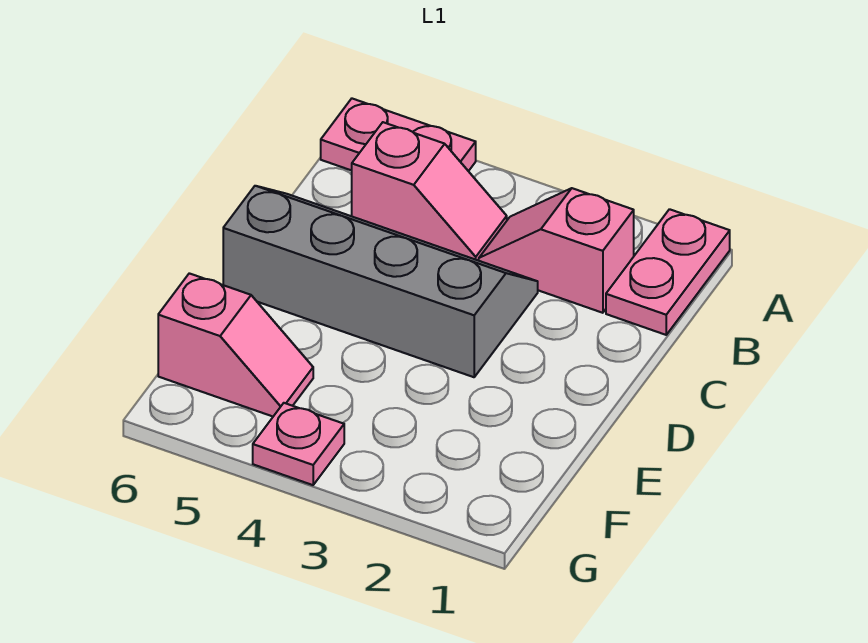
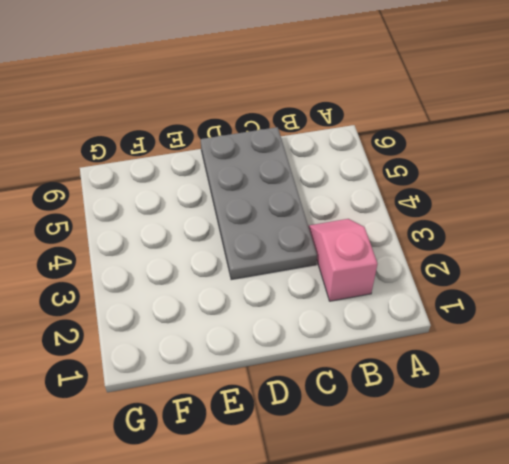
grey plate C3:D6 level 1 -> grey slope C3:D6 level 1 top D
none -> pink plate A1:B1 level 1
none -> pink plate A5:A6 level 1

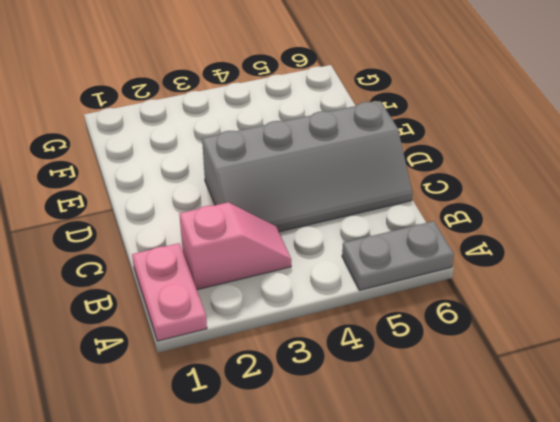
grey plate A5:A6 level 1 -> pink plate A5:A6 level 1
none -> pink slope B4:B5 level 1 top 5
none -> pink slope F5:F6 level 1 top 6

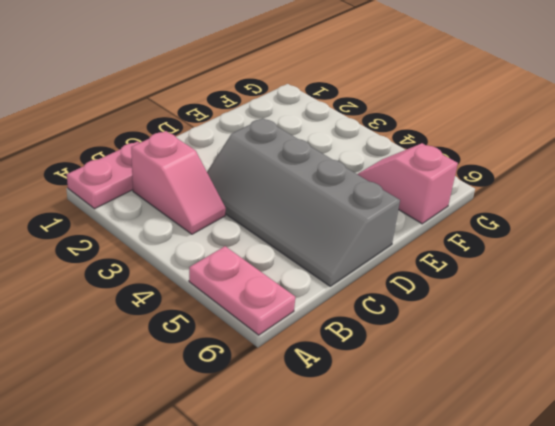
none -> pink slope B4:B5 level 1 top 5
none -> pink plate G4 level 1

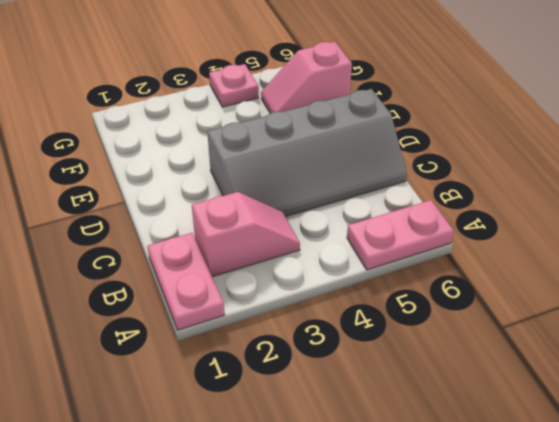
none -> pink slope B4:B5 level 1 top 5

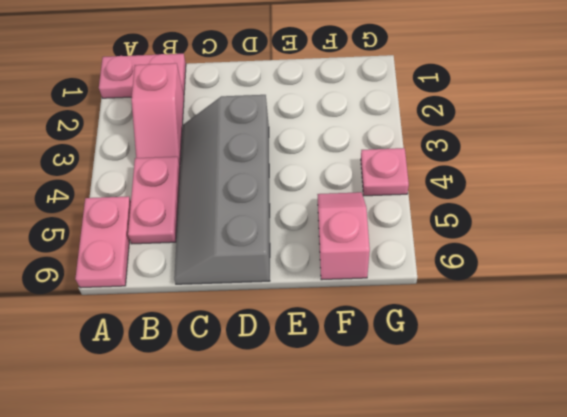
pink plate B4:B5 level 1 -> pink slope B4:B5 level 1 top 5

